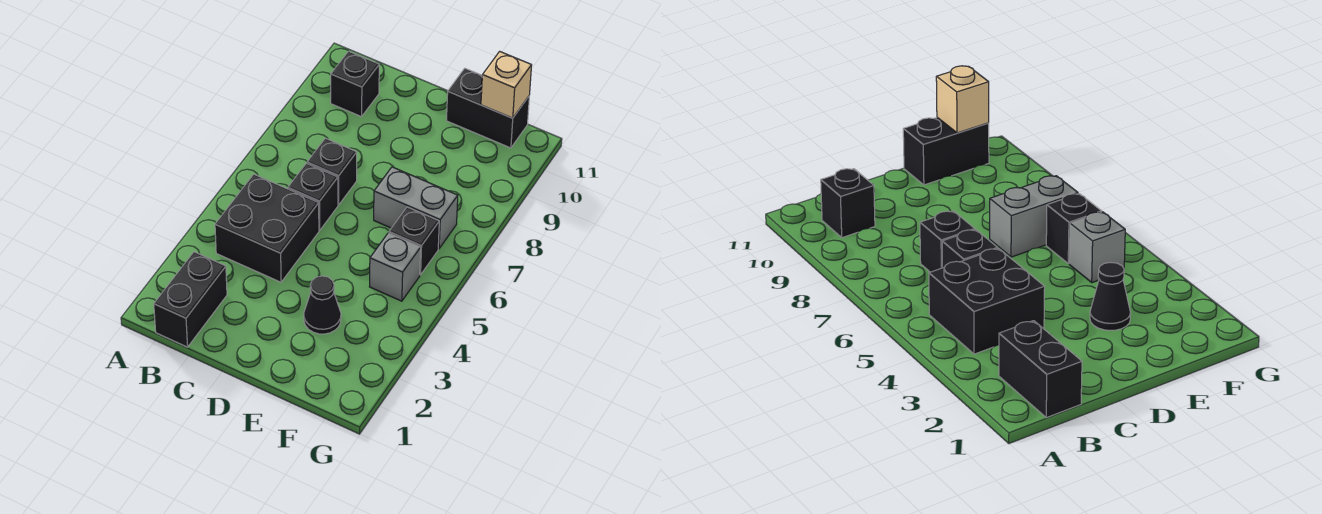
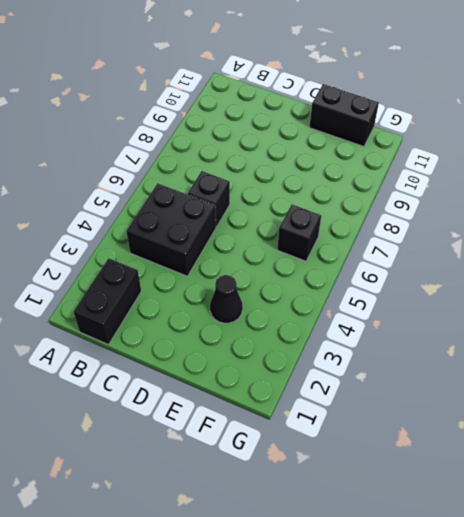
none -> black brick B10 level 1
none -> black brick C7 level 1

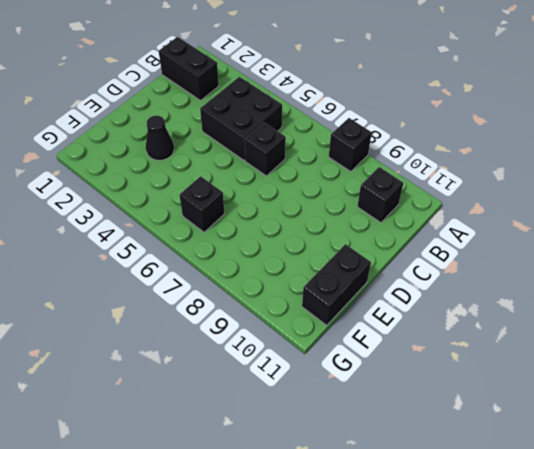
black brick A8 level 1 -> black brick C7 level 1
none -> grey brick E7:F7 level 1
none -> grey brick F5 level 1

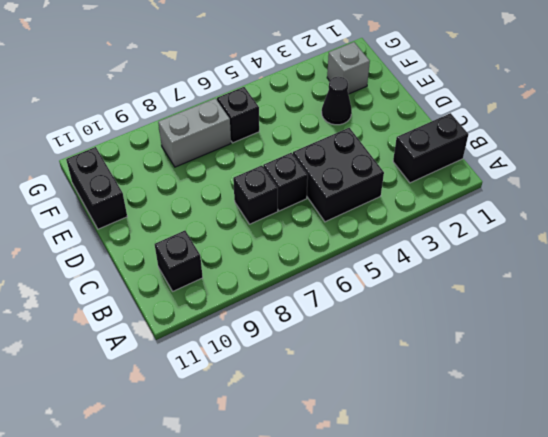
grey brick F2 level 1 -> grey brick F5 level 1
grey brick F7:F8 level 1 -> grey brick E7:F7 level 1
none -> tan brick F11 level 2

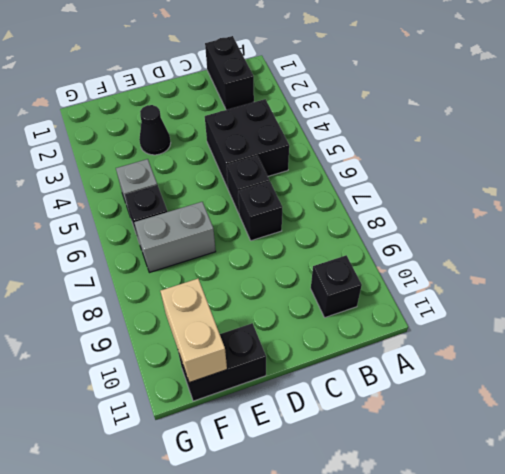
tan brick F10:F11 level 2 -> tan brick F11 level 2

